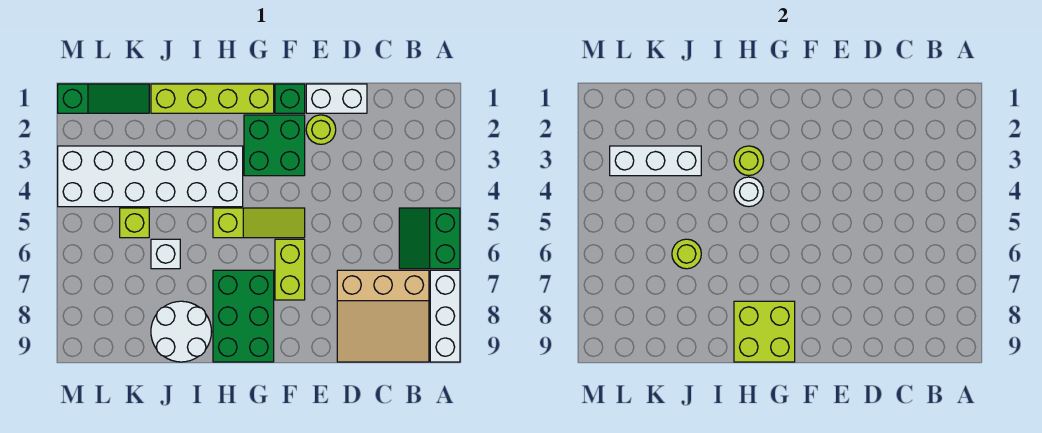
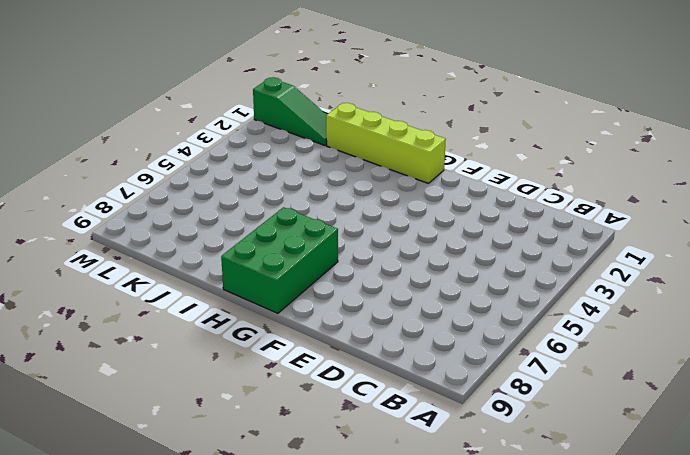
none -> green slope A5:B6 level 1 top A
none -> white brick A7:A9 level 1
none -> tan slope B7:D9 level 1 top 7

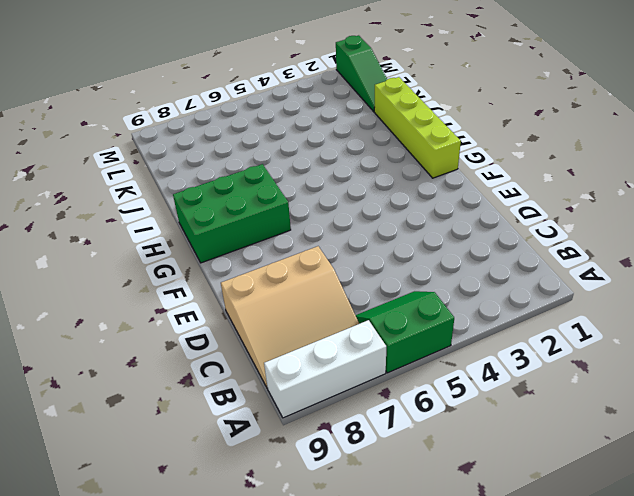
tan slope B7:D9 level 1 top D -> tan slope B7:D9 level 1 top 7
none -> white brick D1:E1 level 1
none -> lime round brick E2 level 1
none -> green brick F1 level 1

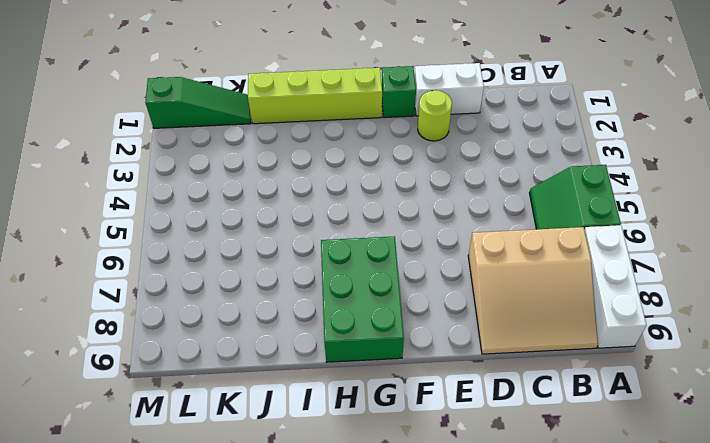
none -> green brick F2:G3 level 1
none -> lime slope F5:H5 level 1 top H
none -> lime brick F6:F7 level 1

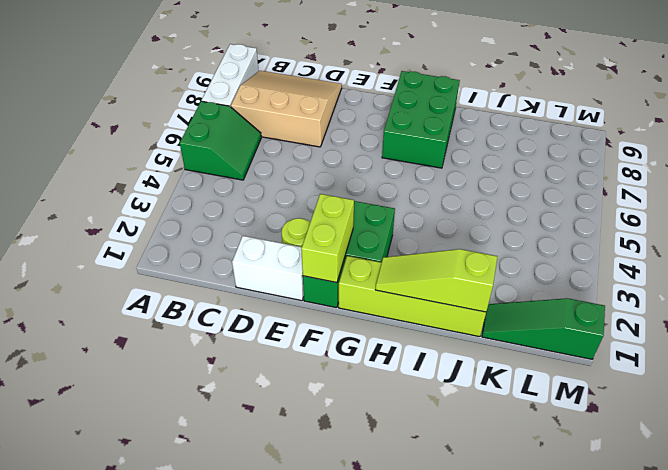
lime brick F1:F2 level 2 -> lime brick F6:F7 level 1
lime slope H1:J1 level 2 top J -> lime slope F5:H5 level 1 top H
none -> white brick H3:M4 level 1
none -> white round brick I8:J9 level 1
none -> white brick J6 level 1

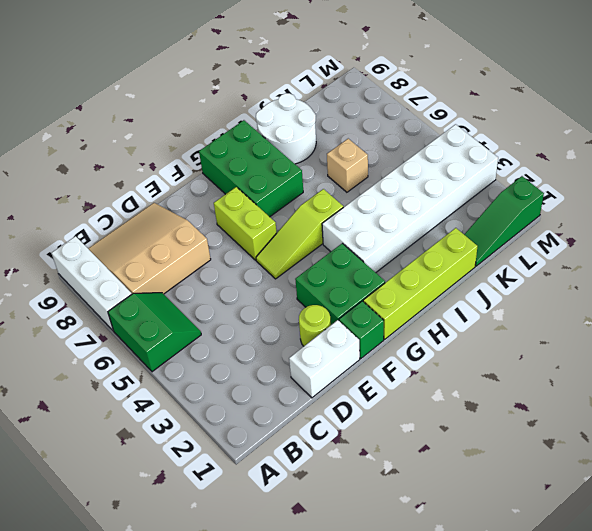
tan brick J6 level 1 -> white brick J6 level 1
none -> lime brick K5 level 1
none -> lime brick G8:H9 level 2
none -> lime round brick H3 level 2

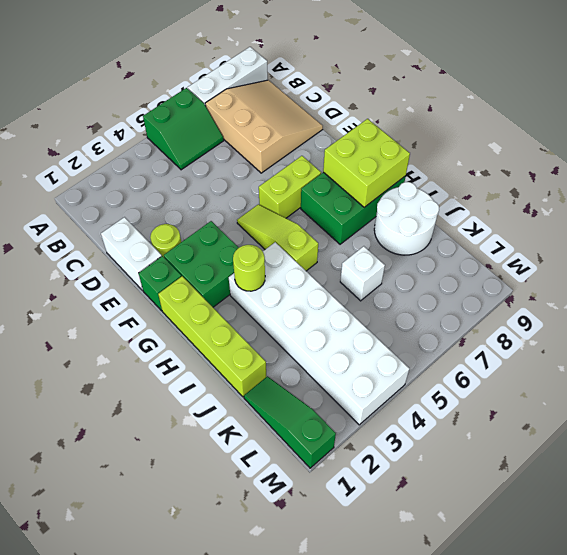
none -> lime brick K5 level 1
none -> white round brick H4 level 2
none -> white brick J3:L3 level 2

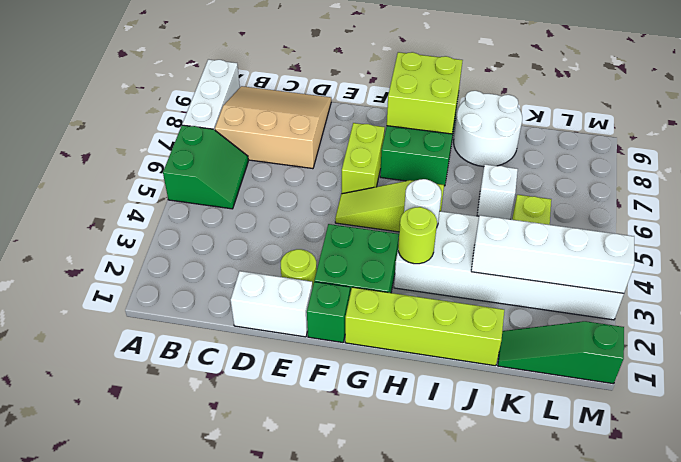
white brick J3:M3 level 2 -> white brick J3:L3 level 2
none -> lime round brick J6 level 2

